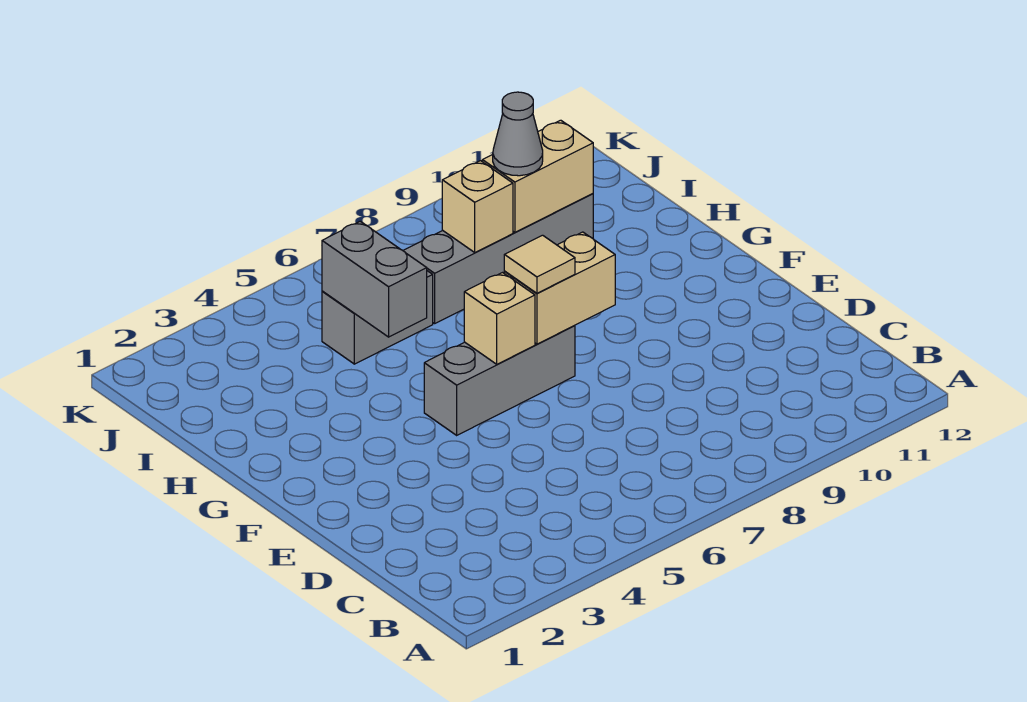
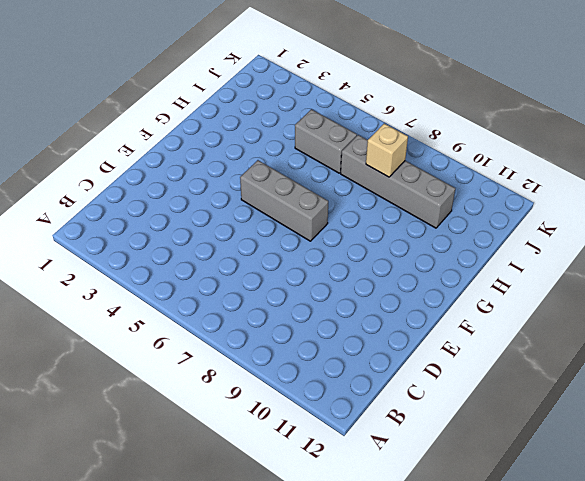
none -> tan brick F6 level 2
none -> tan brick F7:F8 level 2

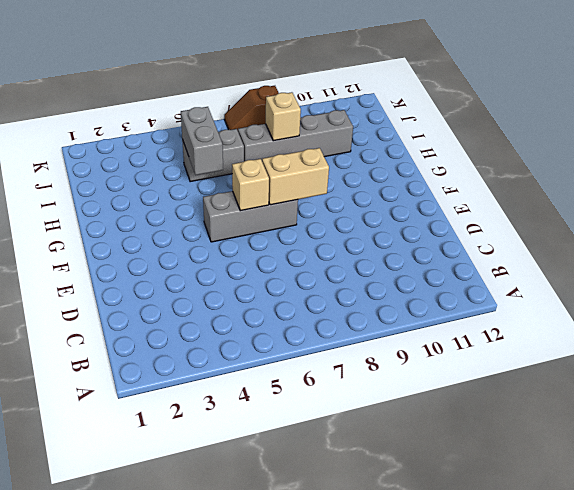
brown slope K7:K8 level 1 top 8 -> none
none -> tan brick I9:I10 level 2
none -> tan tile F7 level 3

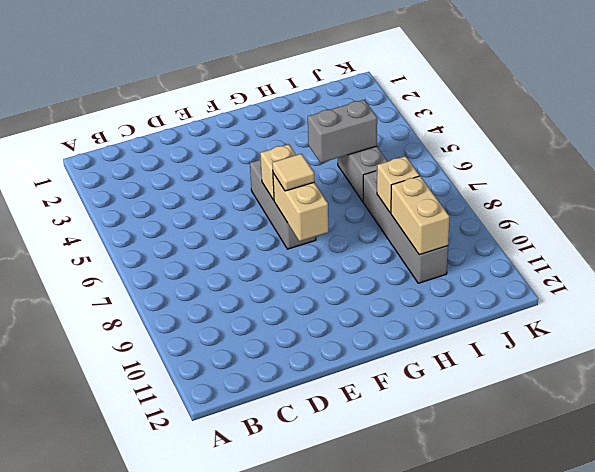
none -> grey cone I9 level 3

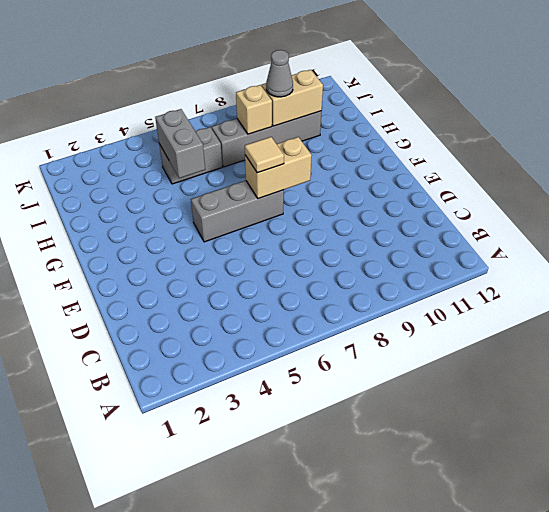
none -> tan brick F6 level 2

